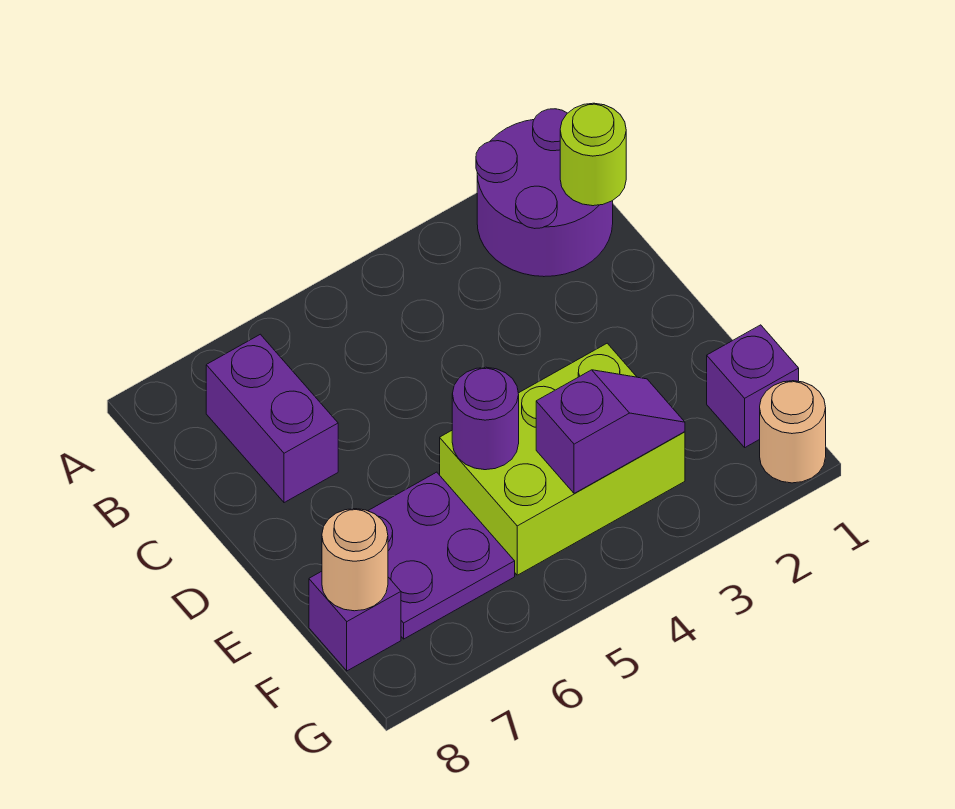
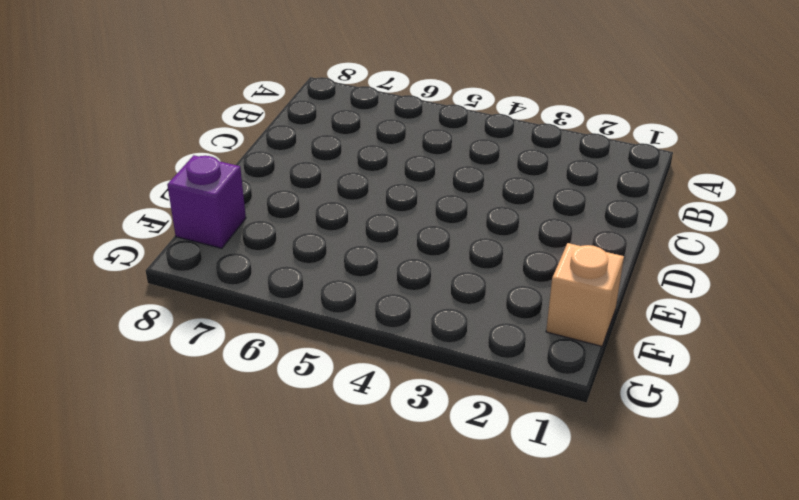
tan brick F1 level 1 -> purple brick F1 level 1
none -> purple round brick A1:B2 level 1
none -> purple brick B7:C7 level 1

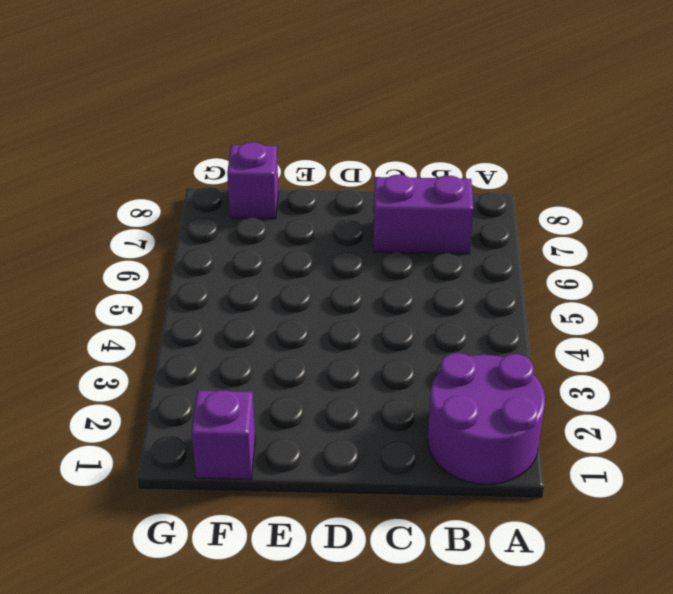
none -> lime brick E3:F5 level 1
none -> purple plate E6:F7 level 1

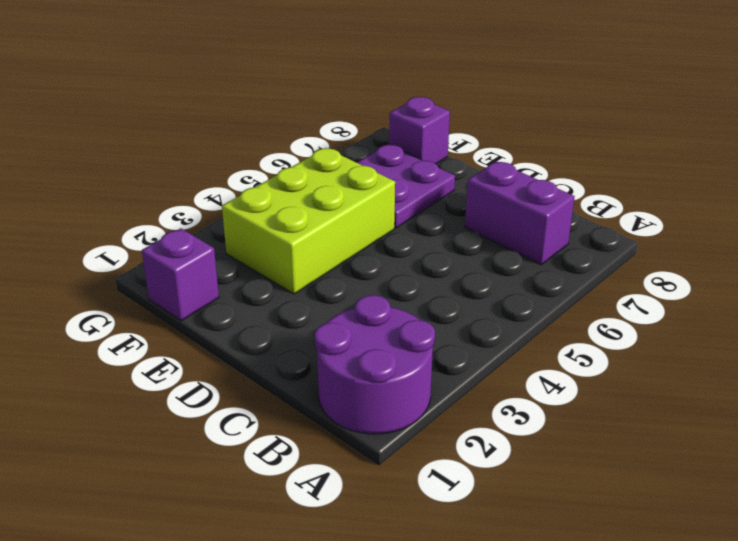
none -> tan round brick G1 level 1
none -> lime round brick B1 level 2

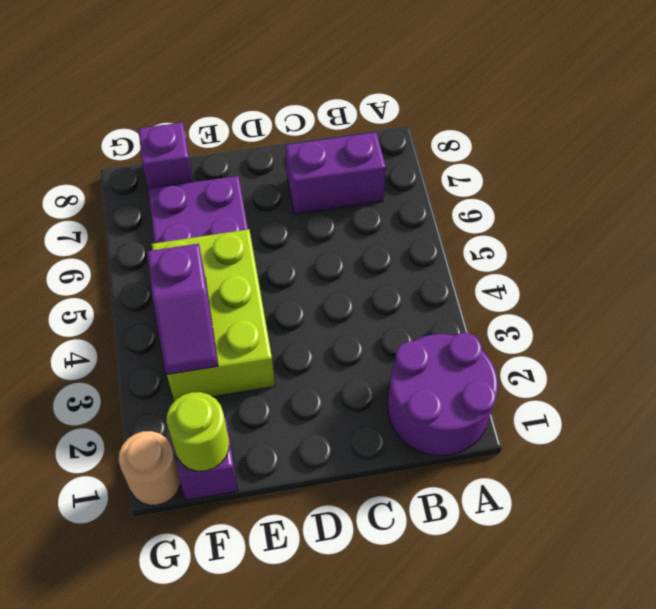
lime round brick F1 level 2 -> lime round brick B1 level 2
none -> purple round brick E5 level 2
none -> tan round brick F8 level 2

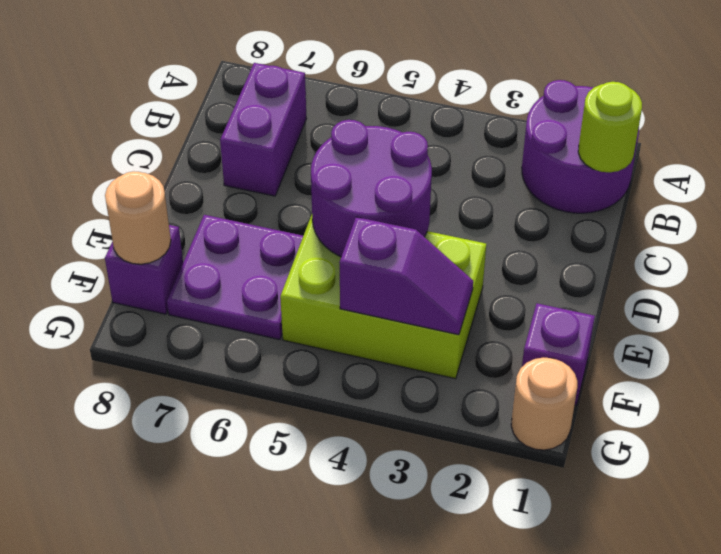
purple round brick D4:E5 level 2 -> purple round brick E5 level 2

